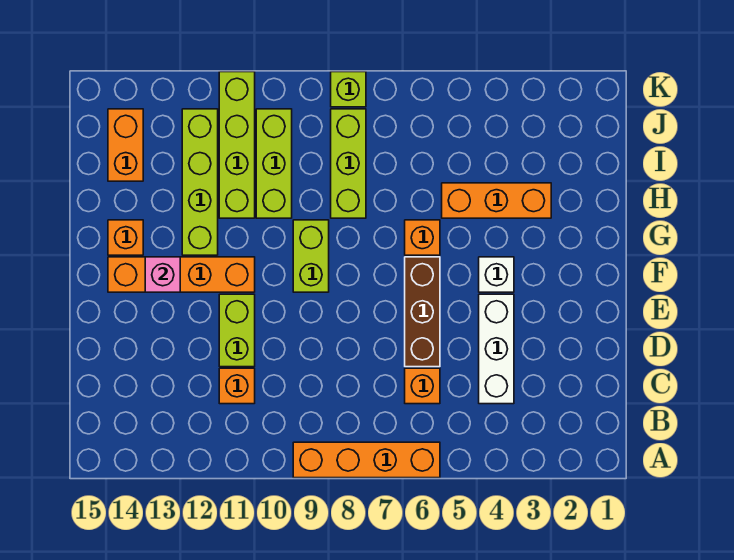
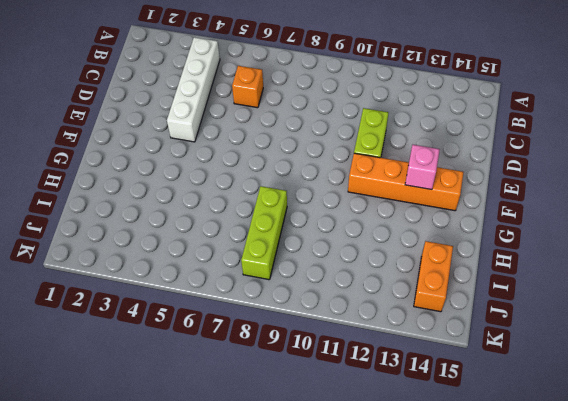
white brick B4:E4 level 1 -> white brick C4:E4 level 1
none -> orange brick A6:A9 level 1
none -> orange brick C11 level 1
none -> brown brick D6:F6 level 1

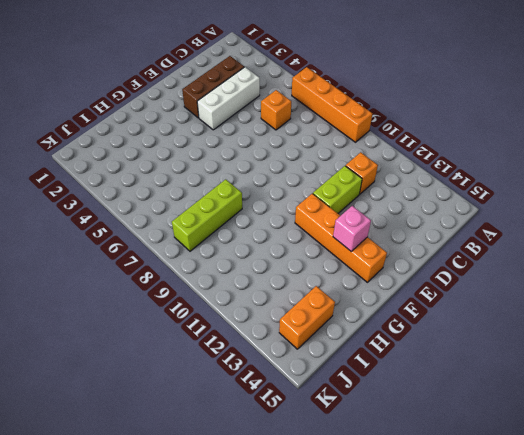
brown brick C3:E3 level 1 -> brown brick D6:F6 level 1
none -> white brick F4 level 1
none -> lime brick F9:G9 level 1
none -> orange brick G6 level 1

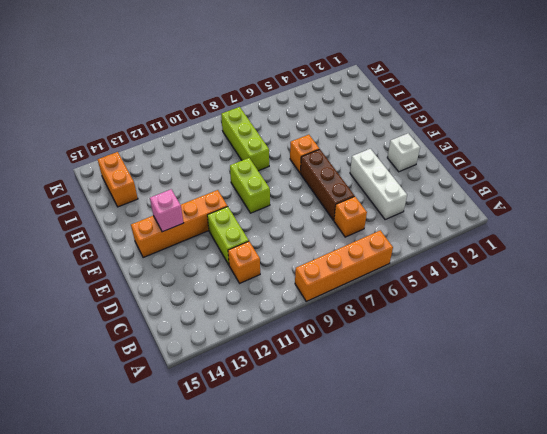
white brick E2 level 1 -> white brick F4 level 1
none -> lime brick G12:J12 level 1
none -> orange brick G14 level 1
none -> orange brick H3:H5 level 1

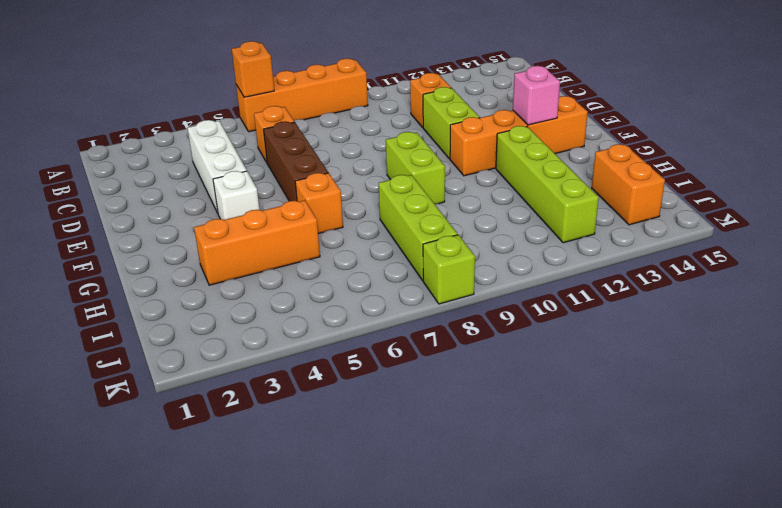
orange brick A6 level 2 -> orange brick G14 level 1
none -> lime brick H10:J10 level 1
none -> lime brick H11:K11 level 1

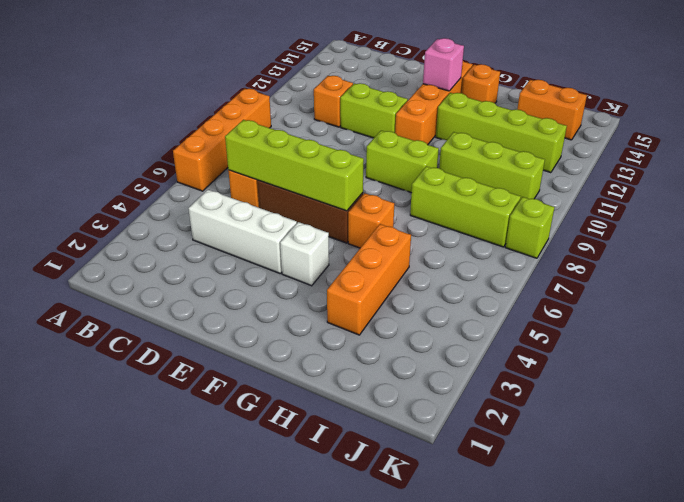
lime brick C6:F6 level 2 -> lime brick H11:K11 level 1

